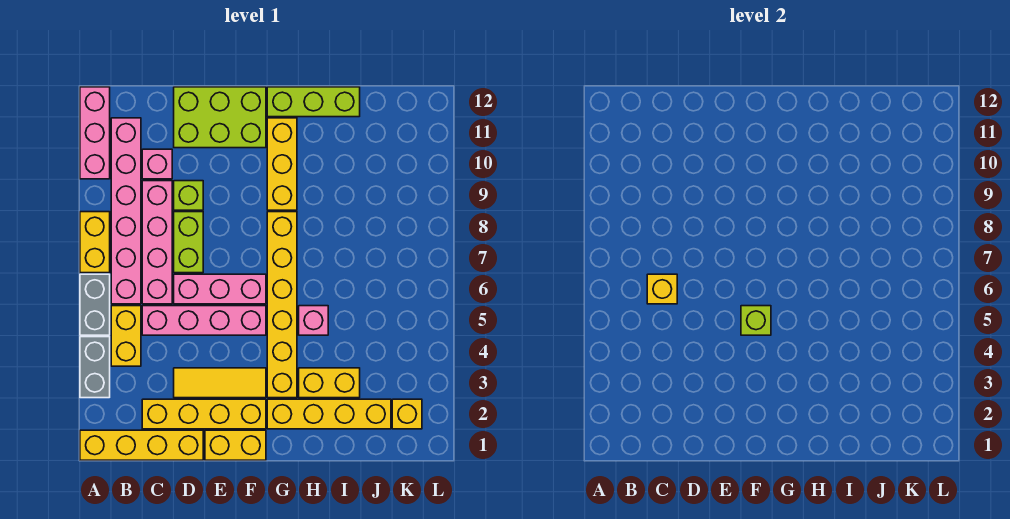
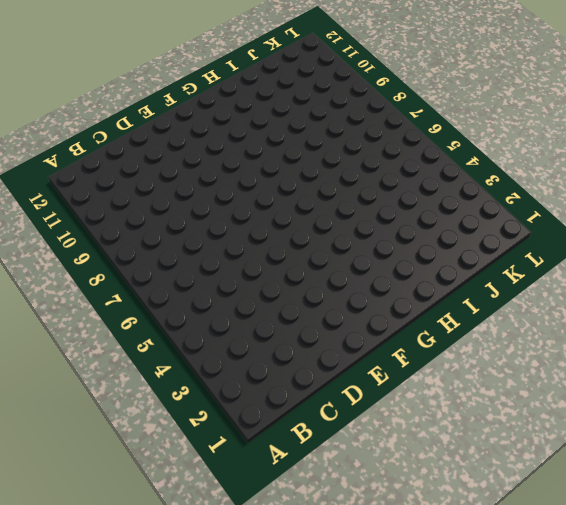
none -> yellow brick A1:D1 level 1
none -> grey brick A3:A4 level 1
none -> grey brick A5:A6 level 1

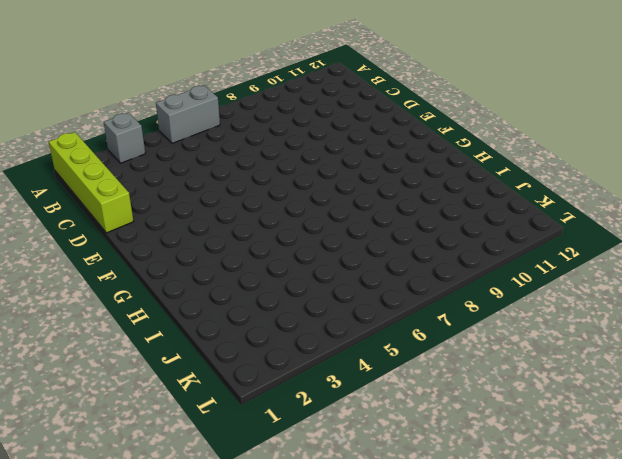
lime brick A1:D1 level 1 -> yellow brick A1:D1 level 1
grey brick A3 level 1 -> grey brick A3:A4 level 1
none -> yellow brick A7:A8 level 1
none -> pink brick A10:A12 level 1
none -> yellow brick B4:B5 level 1

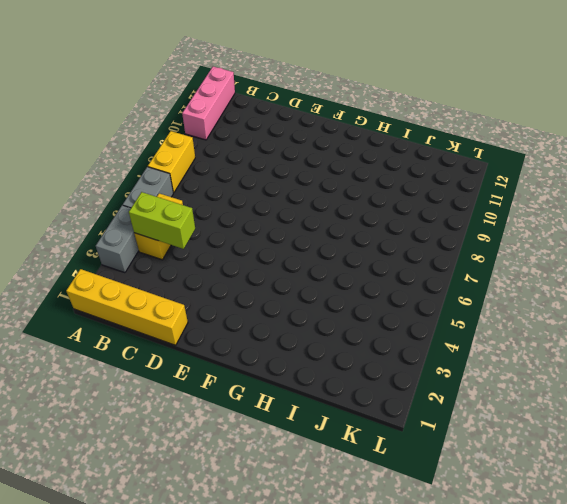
lime brick B4:C4 level 2 -> lime brick D7:D8 level 1
none -> pink brick B6:B11 level 1
none -> yellow brick C2:F2 level 1
none -> pink brick C5:F5 level 1

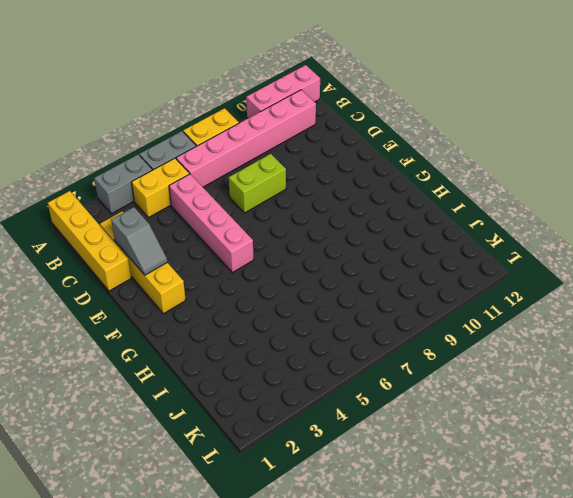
grey slope D2:E2 level 2 top D -> none
none -> pink brick C6:C9 level 1
none -> pink brick C10 level 1
none -> yellow tile D3:F3 level 1

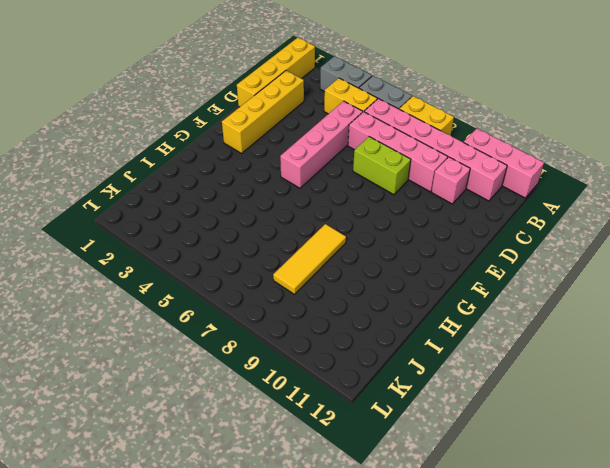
yellow tile H8:J8 level 1 -> yellow tile D3:F3 level 1
none -> pink brick D6:F6 level 1
none -> lime brick D9 level 1
none -> lime brick D11:F12 level 1

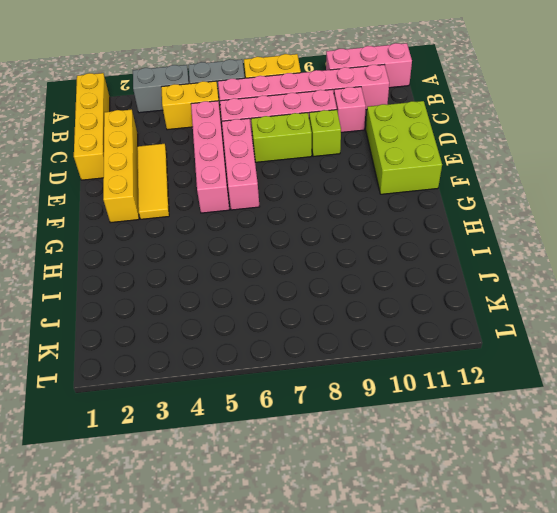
none -> yellow brick E1:F1 level 1
none -> yellow brick G2:J2 level 1
none -> yellow brick G3:G8 level 1

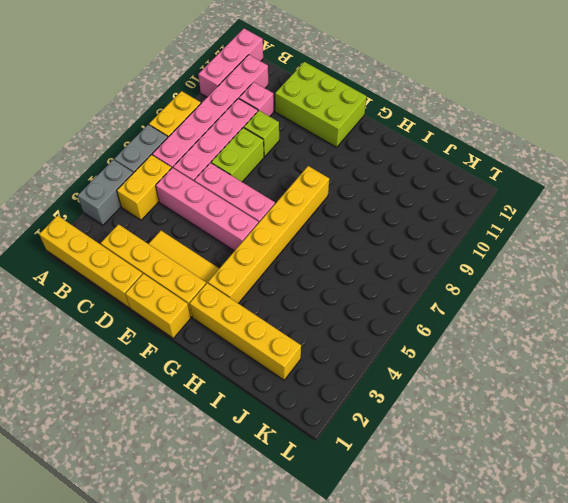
none -> yellow brick G9:G11 level 1
none -> lime brick G12:I12 level 1
none -> yellow brick H3:I3 level 1

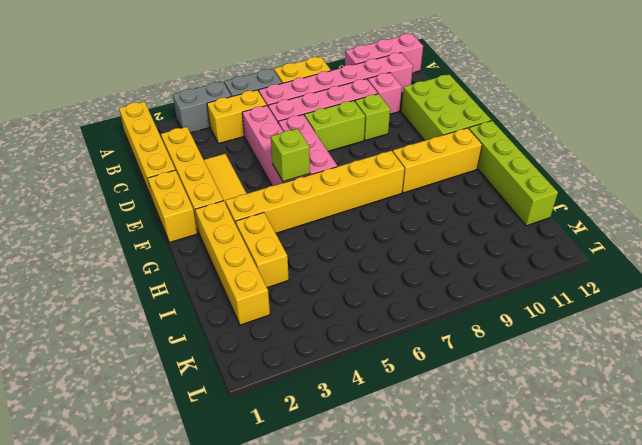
lime brick G12:J12 level 1 -> lime brick G12:I12 level 1
none -> pink brick H5 level 1
none -> yellow brick K2 level 1
none -> yellow brick C6 level 2

